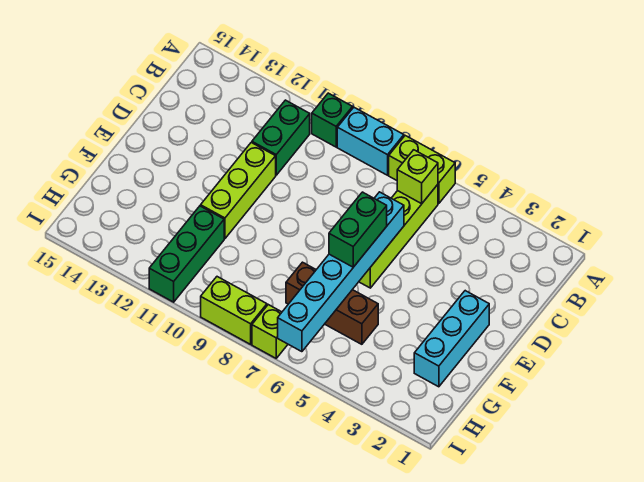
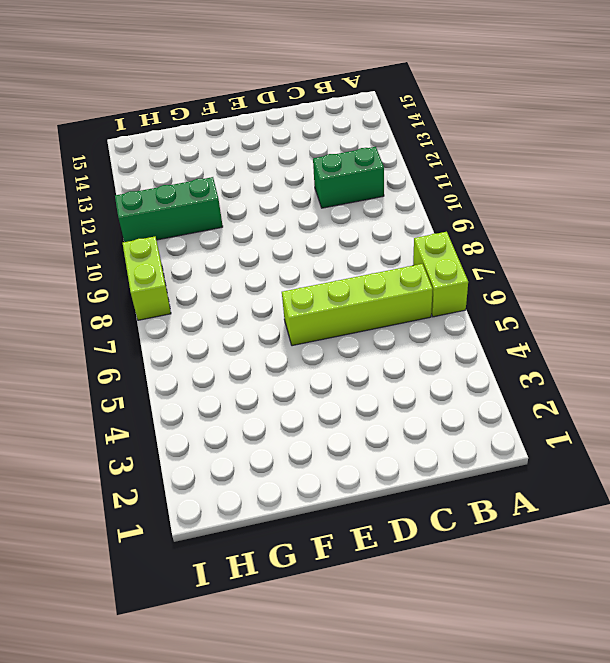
none -> cyan brick A8:A9 level 1
none -> green brick A10 level 1
none -> lime brick D11:F11 level 1

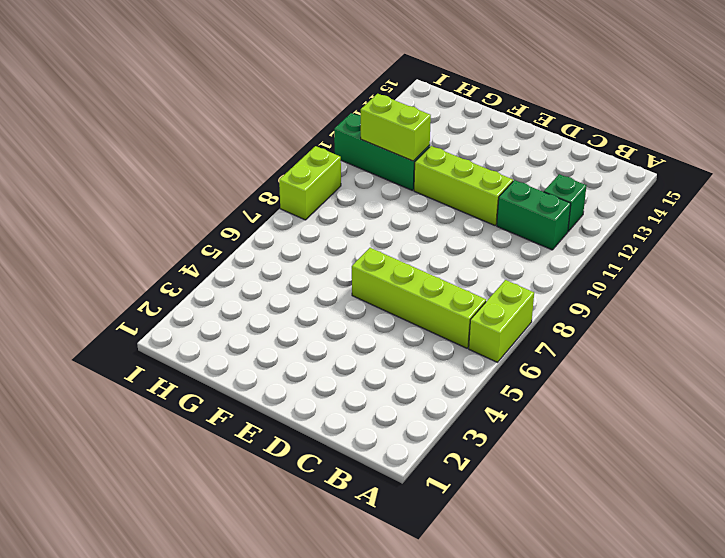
green brick B12 level 1 -> green brick A10 level 1
lime brick G11:H11 level 2 -> none
none -> cyan brick A8:A9 level 1
none -> cyan brick E2:G2 level 1
none -> brown brick G5:G7 level 1

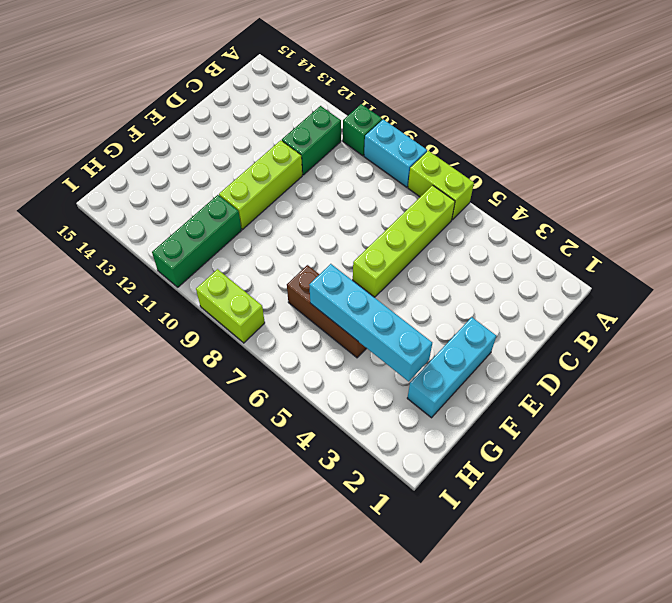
cyan brick G3:G6 level 2 -> cyan brick D6:I6 level 2
none -> lime brick I7 level 1
none -> lime brick B6 level 2
none -> green brick E6:F6 level 3

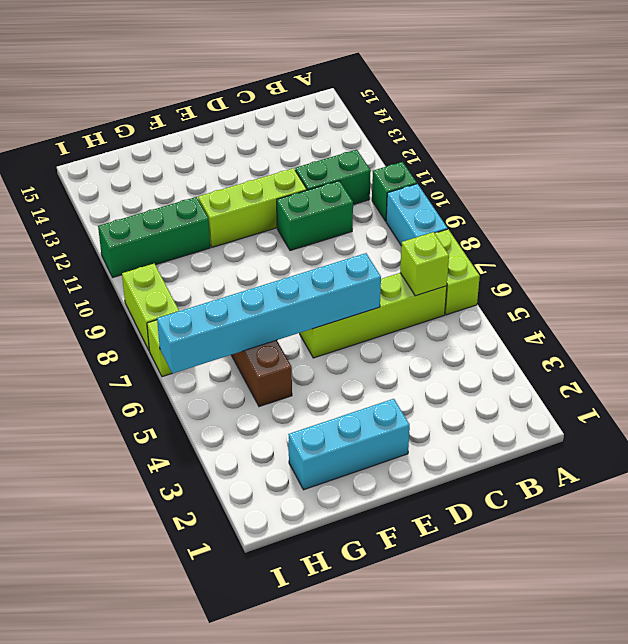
green brick C10:D10 level 1 -> green brick E6:F6 level 3

